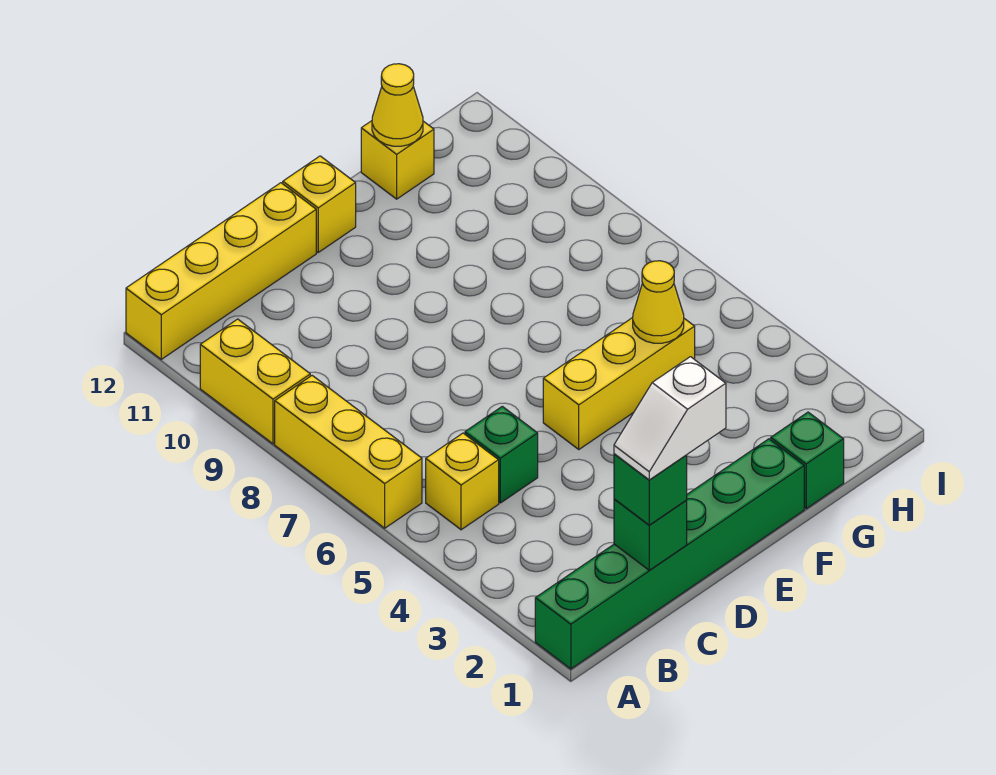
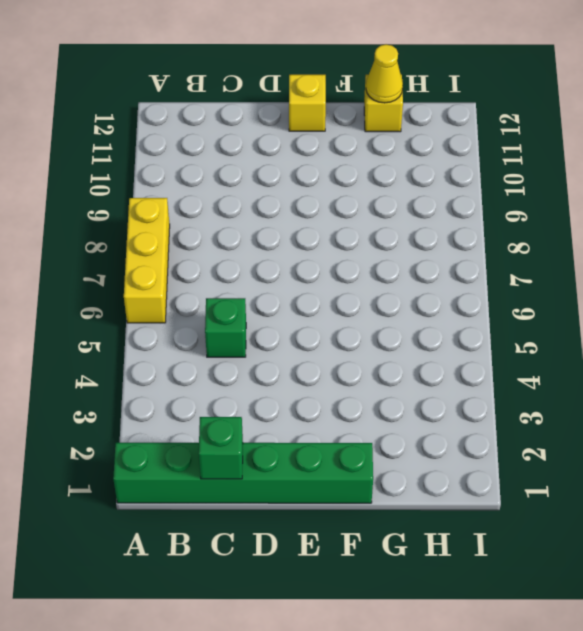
none -> yellow brick A9:A10 level 1
none -> yellow brick A12:D12 level 1
none -> yellow brick B5 level 1

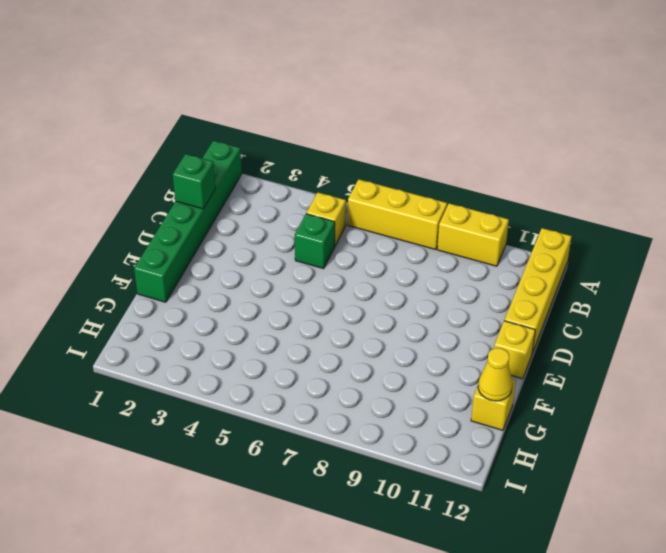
none -> yellow brick E5:G5 level 1
none -> green brick G1 level 1
none -> yellow cone G5 level 2

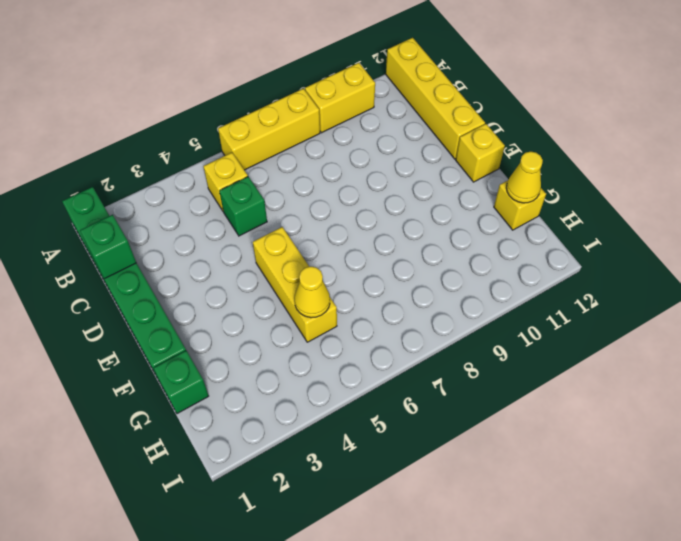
none -> green brick C1 level 3
none -> white slope C1:D1 level 4 top D

